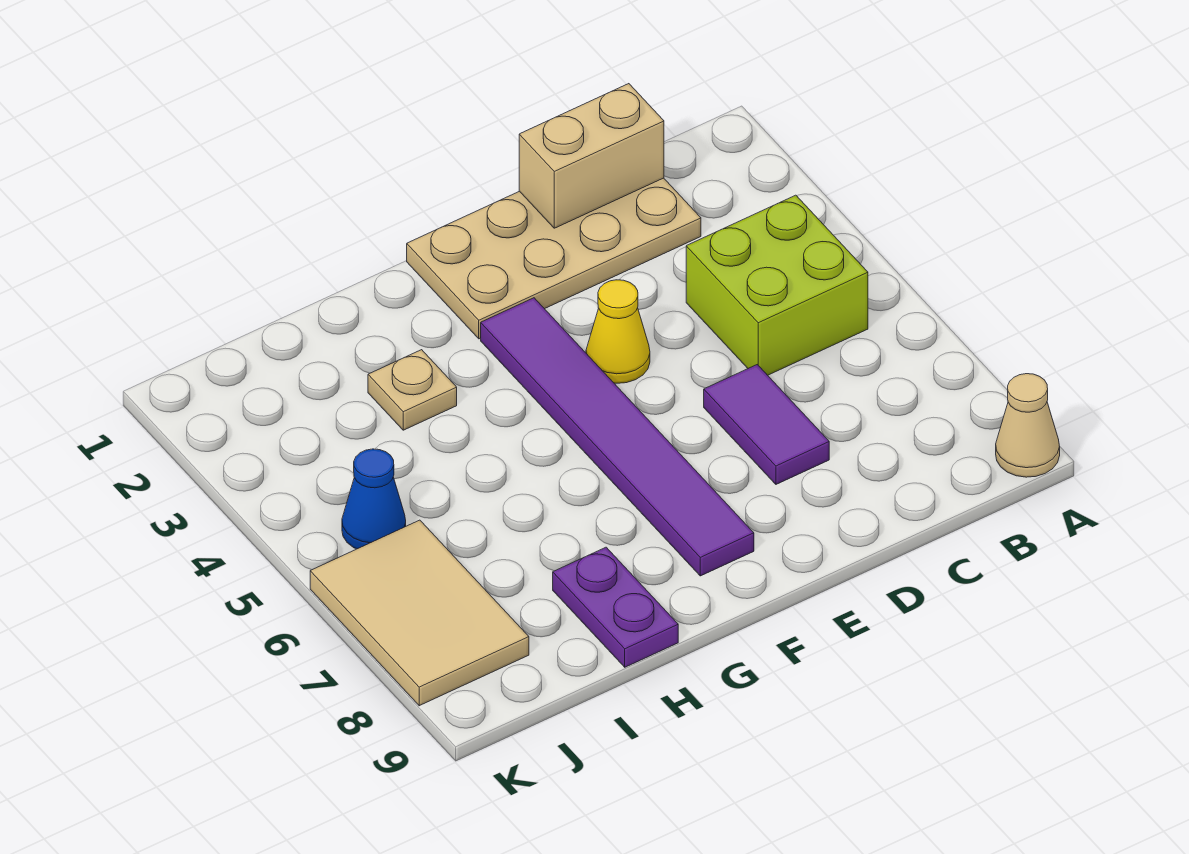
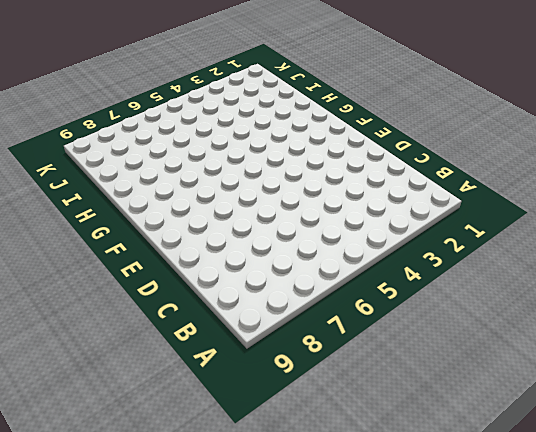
none -> tan cone A9 level 1
none -> lime brick B4:C5 level 1

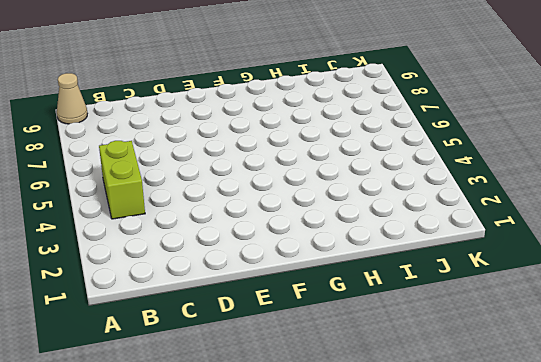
lime brick B4:B5 level 1 -> lime brick B4:C5 level 1
none -> tan plate C1:F2 level 1
none -> purple tile D6:D7 level 1

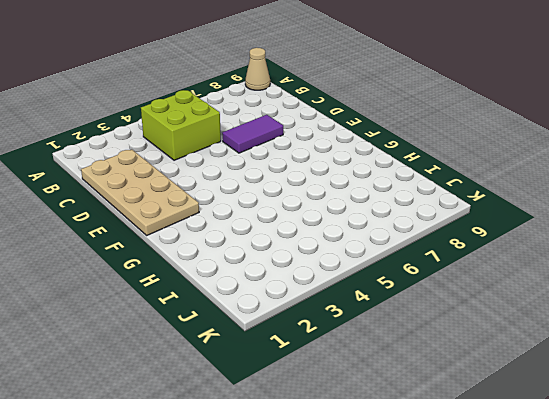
none -> yellow cone E4 level 1
none -> purple tile F3:F8 level 1

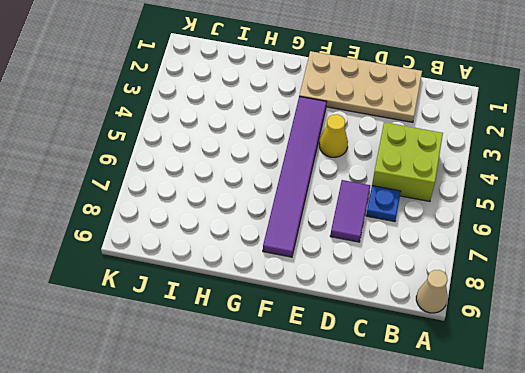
blue plate C6 level 1 -> none
none -> tan plate H3 level 1
none -> purple plate H8:H9 level 1

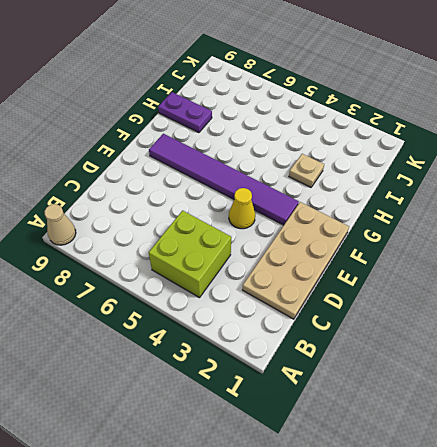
none -> purple tile D6:D7 level 1
none -> blue cone J5 level 1

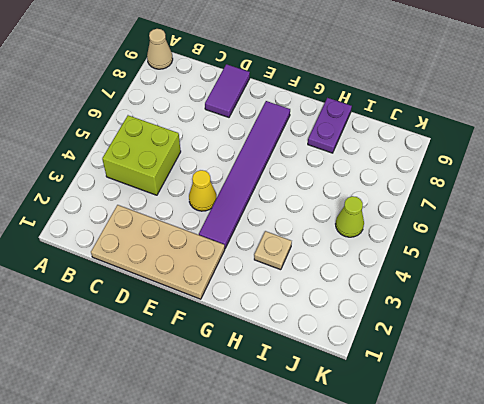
purple tile D8:D9 level 1 -> purple tile D6:D7 level 1
lime cone J5 level 1 -> blue cone J5 level 1
none -> tan tile J6:K8 level 1
none -> tan brick C1:D1 level 2

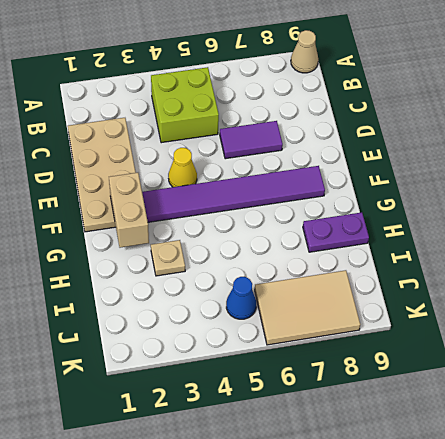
tan brick F2:G2 level 2 -> tan brick C1:D1 level 2

